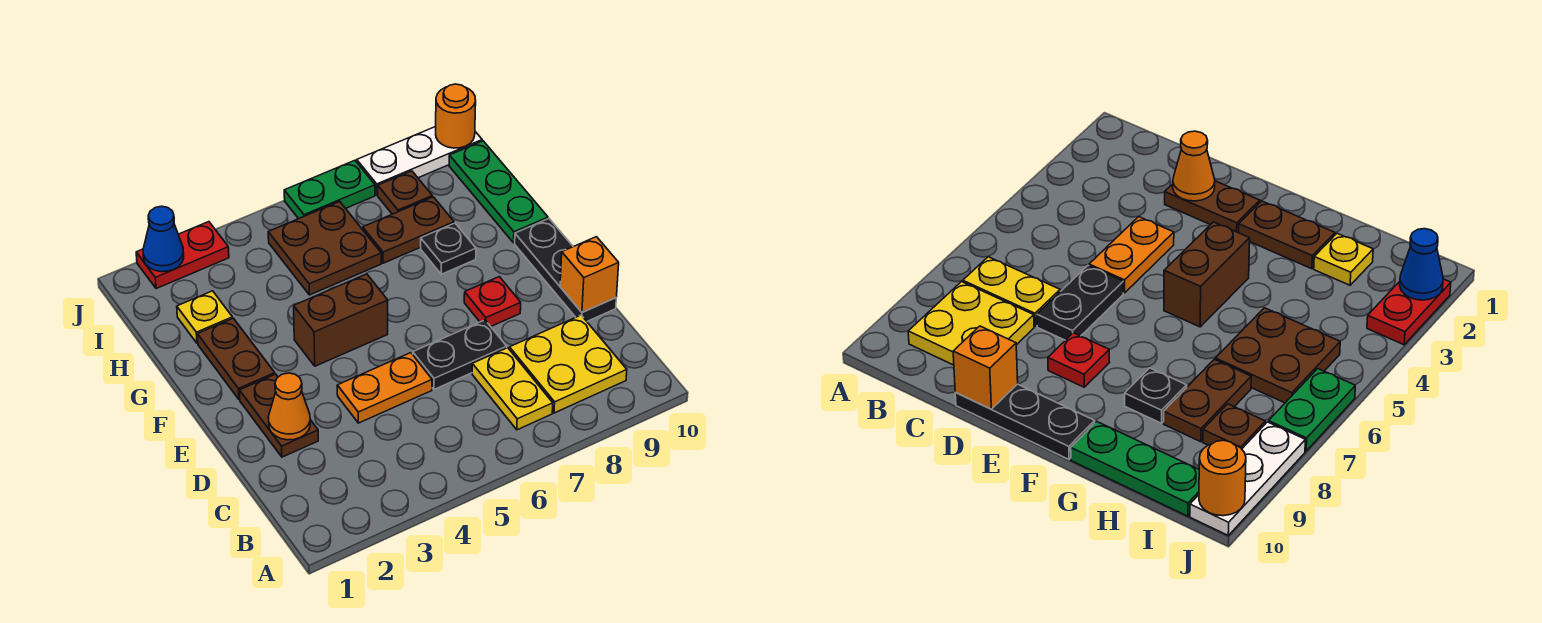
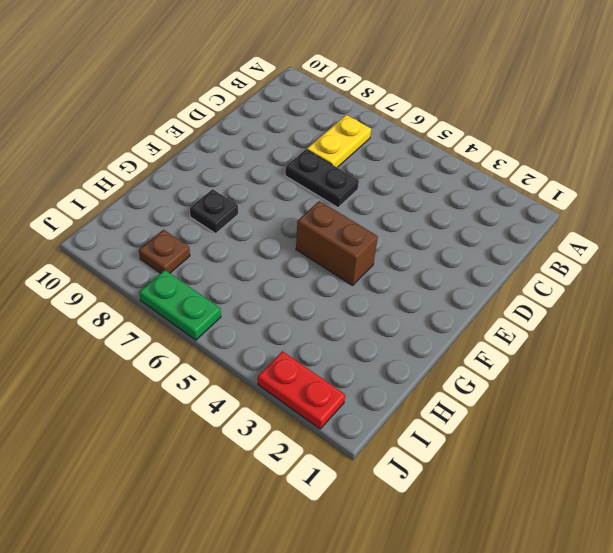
none -> yellow plate B8:C9 level 1
none -> brown plate D2:E2 level 1
none -> orange plate D4:D5 level 1

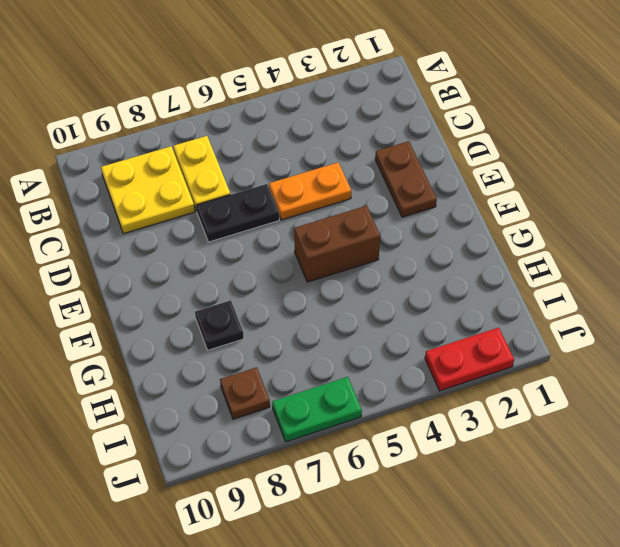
none -> black plate D10:F10 level 1
none -> red plate E8 level 1
none -> brown plate F2:G2 level 1

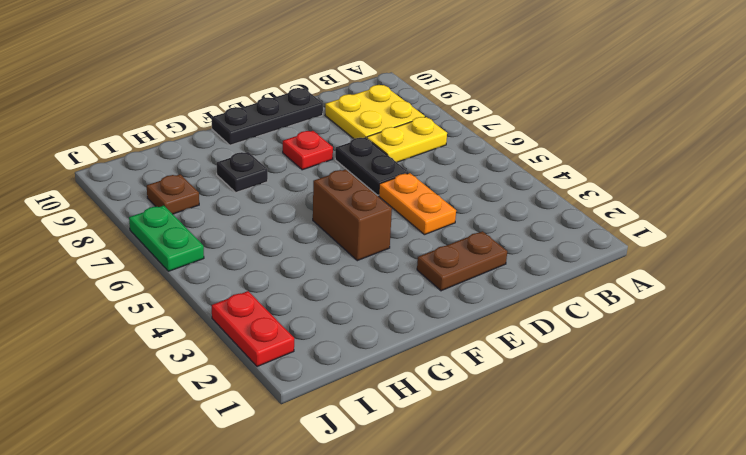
none -> brown plate F2:G2 level 1
none -> green plate G10:I10 level 1
none -> yellow plate H2 level 1

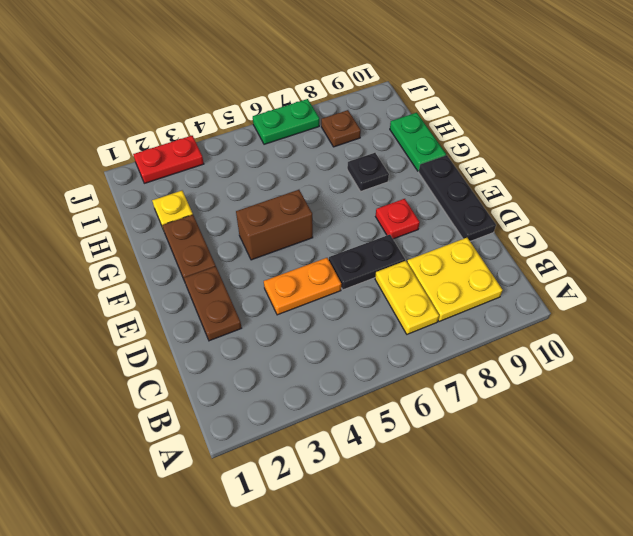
green plate G10:H10 level 1 -> green plate G10:I10 level 1
none -> brown plate H5:I6 level 1
none -> brown plate H7:H8 level 1
none -> white plate J8:J10 level 1

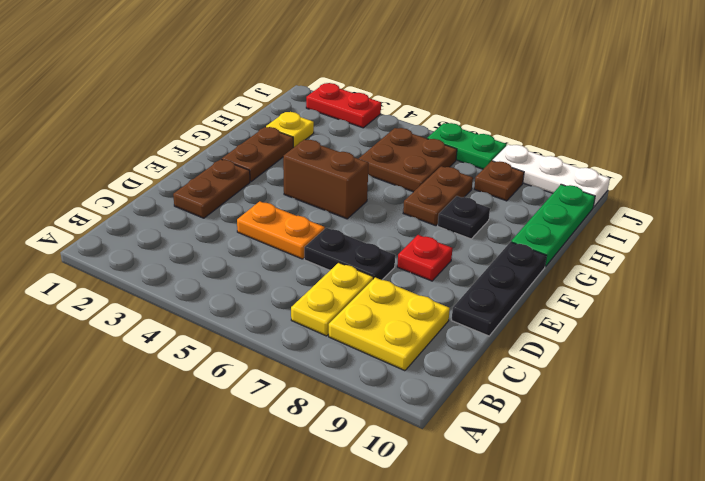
brown plate G7:H7 level 1 -> brown plate H7:H8 level 1
none -> orange cone D2 level 2
none -> orange brick D10 level 2
none -> blue cone J2 level 2

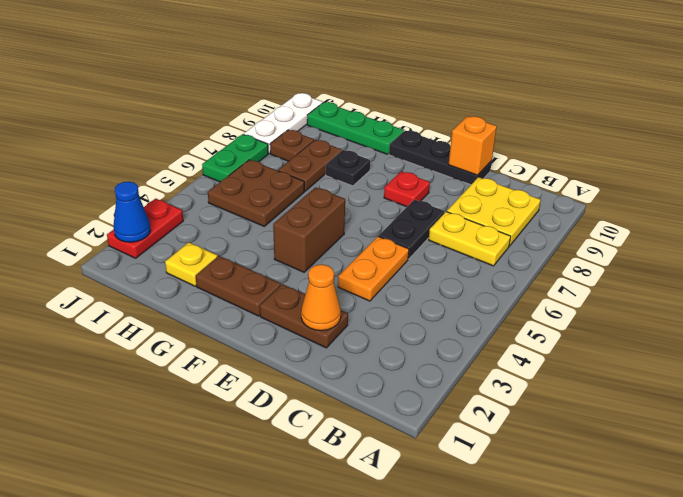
none -> orange round brick J10 level 2

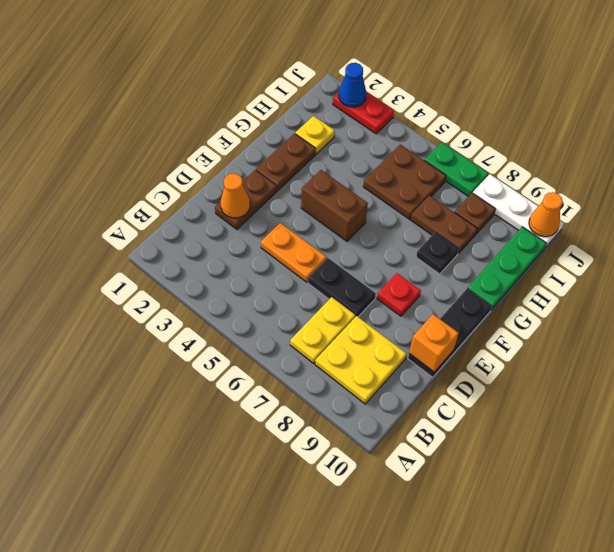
orange cone J10 level 2 -> orange round brick J10 level 2

